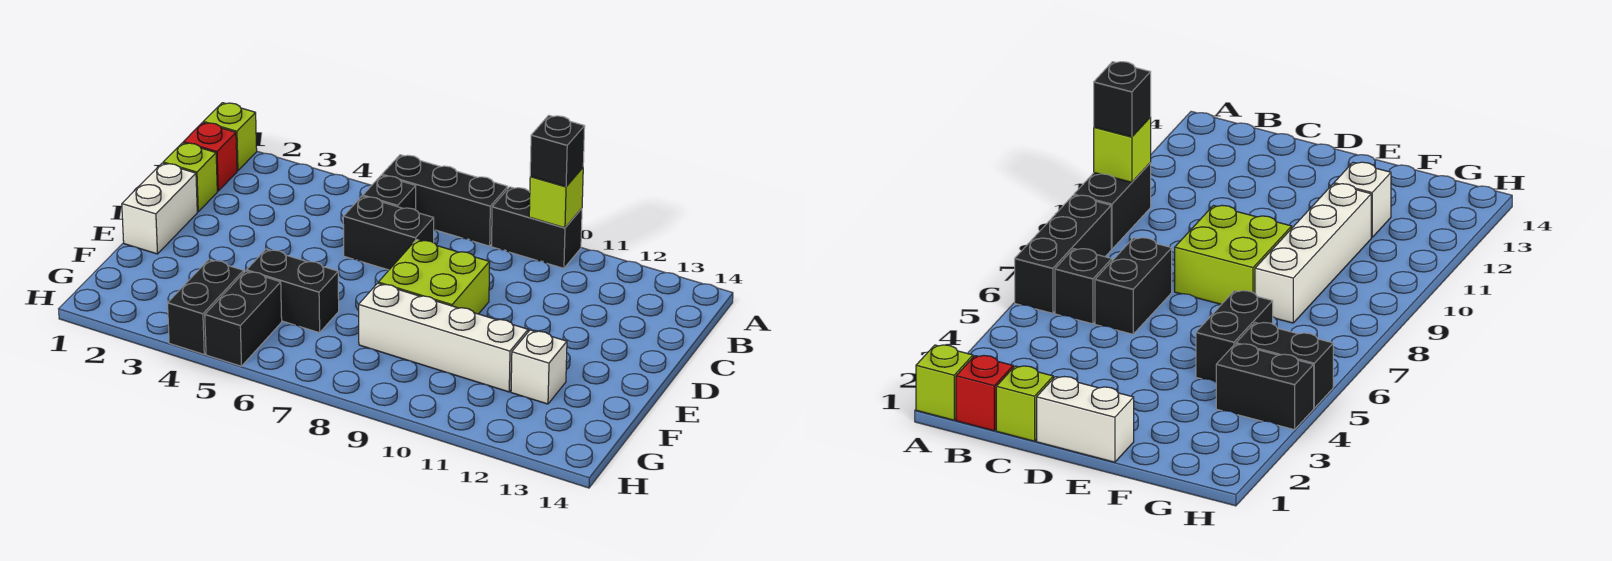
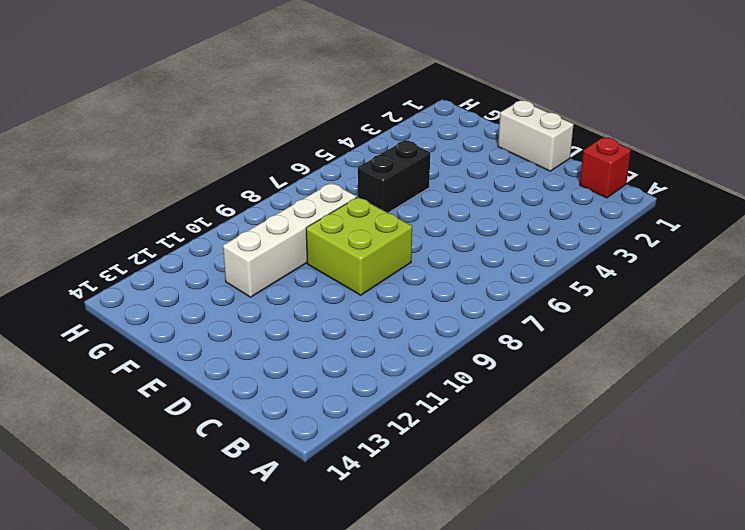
none -> lime brick A1 level 1
none -> black brick A6:A8 level 1
none -> black brick A9:A10 level 1

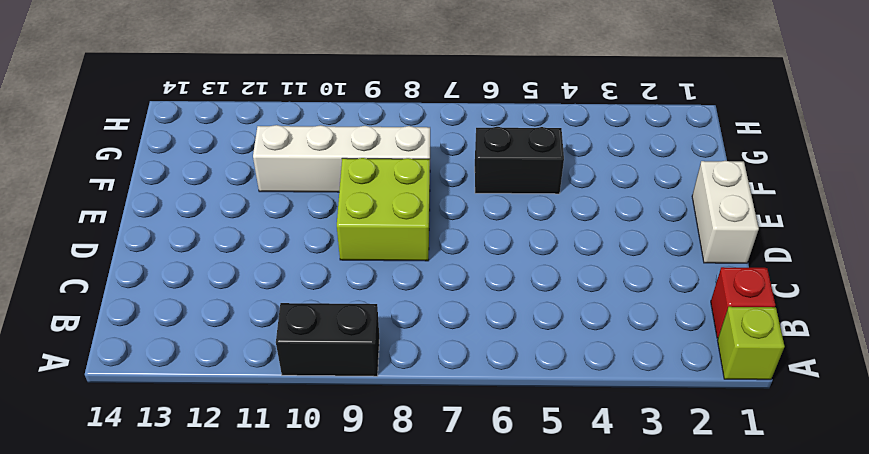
none -> black brick A6:A8 level 1
none -> black brick B6 level 1
none -> lime brick C1 level 1

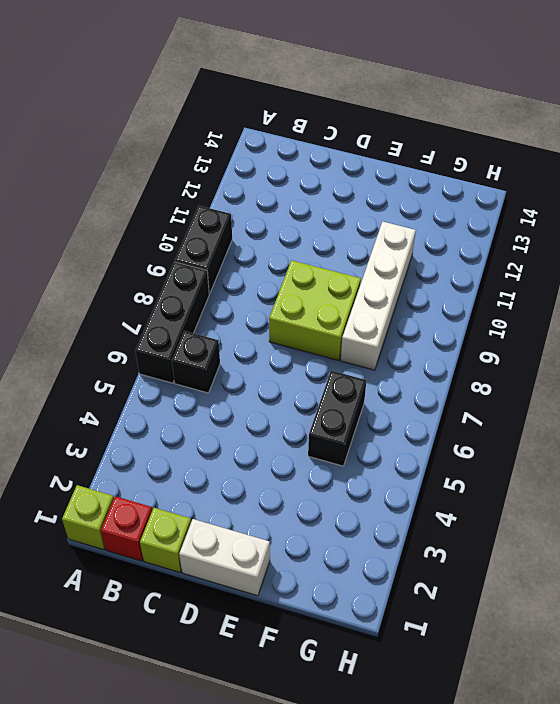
none -> black brick C6:C7 level 1
none -> white brick F12 level 1
none -> black brick G4:H4 level 1

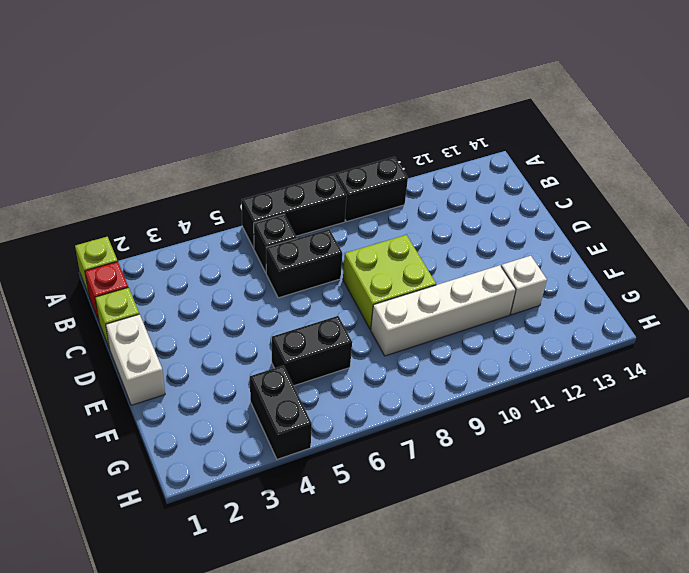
none -> black brick G5:H5 level 1
none -> lime brick A10 level 2
none -> black brick A10 level 3

